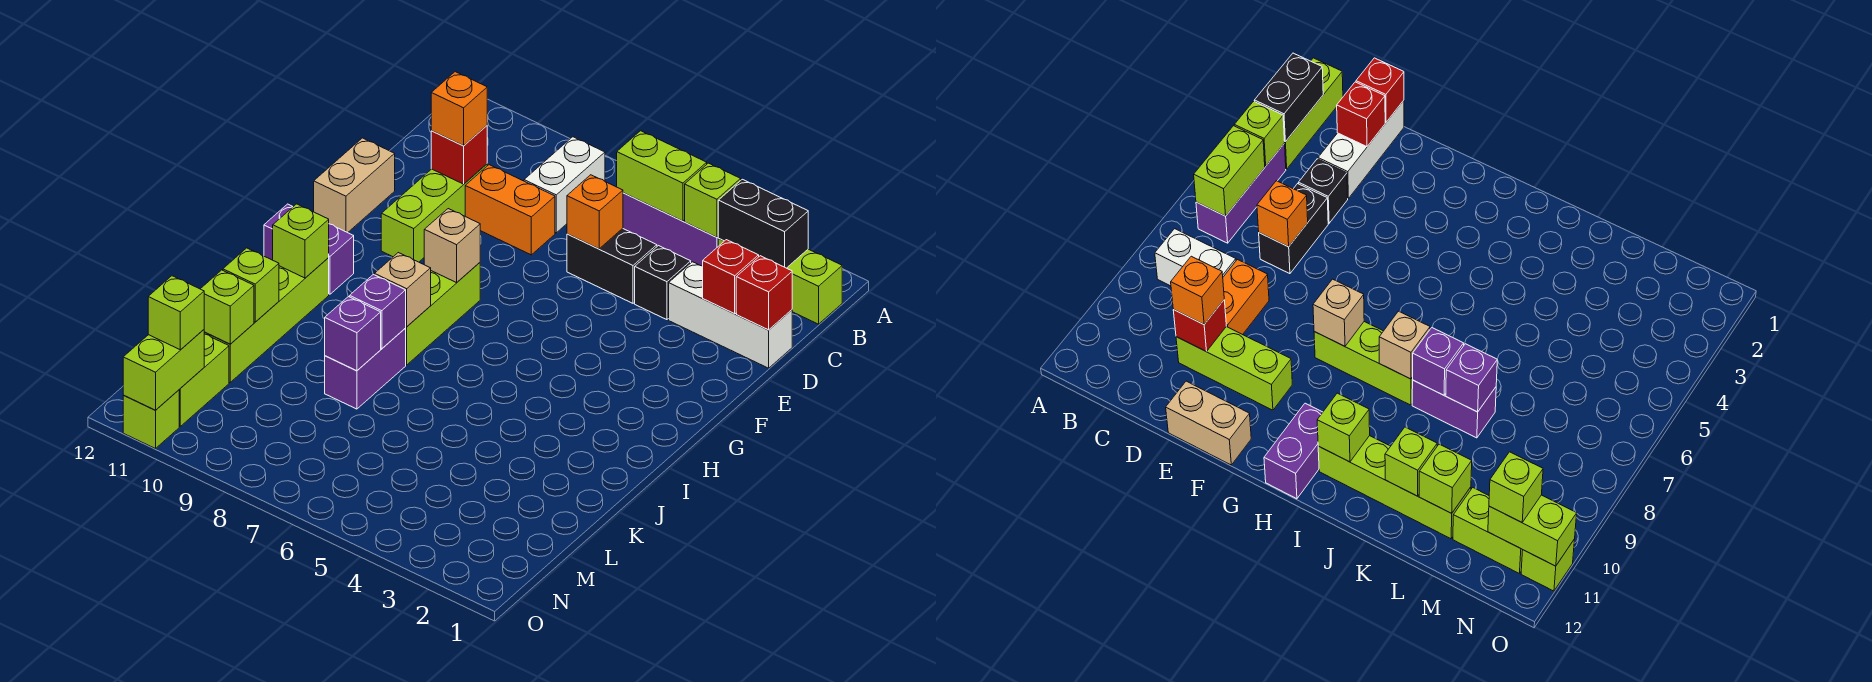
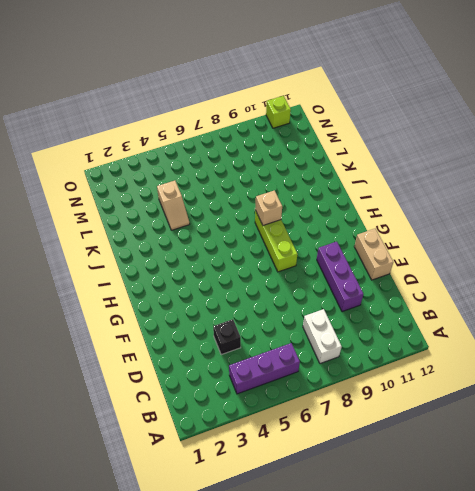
purple brick D10:F10 level 1 -> lime brick D10:F10 level 1
tan slope K4:L4 level 1 top L -> none
none -> lime brick B1:B3 level 1
none -> white brick D1:D3 level 1
none -> black brick D5:D6 level 1
none -> orange brick D8:D9 level 1

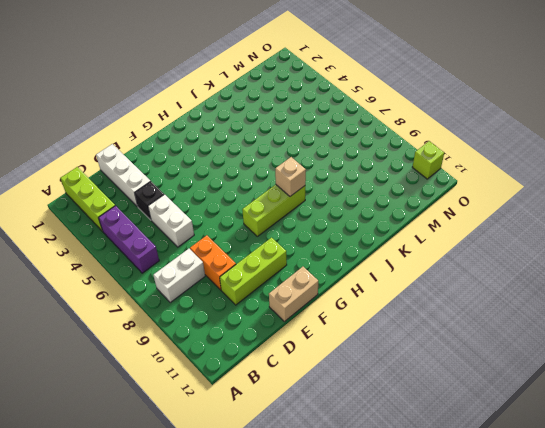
white brick D5:D6 level 1 -> black brick D5:D6 level 1
none -> purple brick H11:H12 level 1
none -> lime brick I11:L11 level 1
none -> purple brick J8:K8 level 1
none -> lime brick M11:N11 level 1

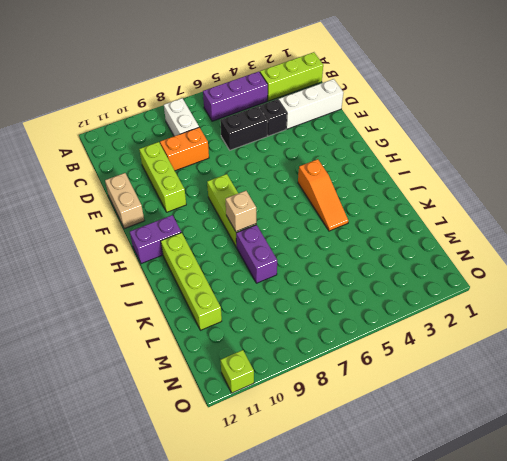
orange slope H4:J4 level 1 top H -> none
none -> lime brick M11:N11 level 1
none -> black brick B2:B3 level 2
none -> lime brick B4 level 2
none -> lime brick B5:B6 level 2

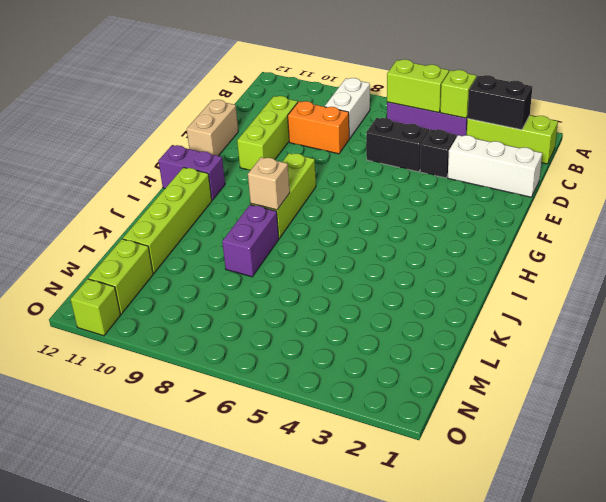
none -> red brick D1 level 2
none -> red brick D2 level 2
none -> orange brick D6 level 2
none -> red brick D10 level 2

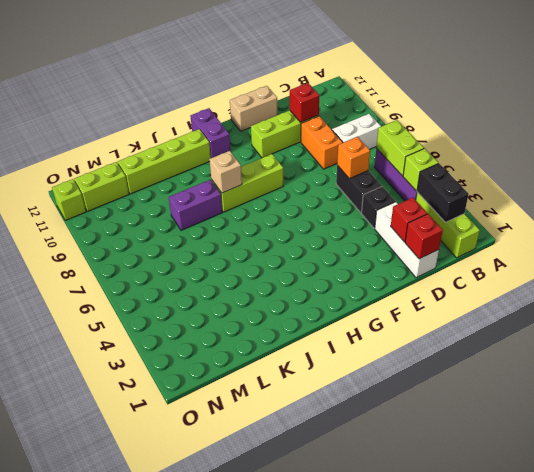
none -> tan brick G8 level 2
none -> lime brick I11 level 2
none -> purple brick J8 level 2
none -> purple brick K8 level 2

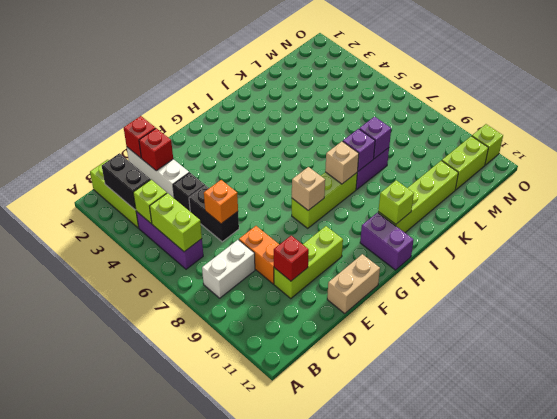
none -> lime brick K11 level 2
none -> lime brick L11 level 2
none -> lime brick N11:O11 level 2
none -> orange brick D10 level 3

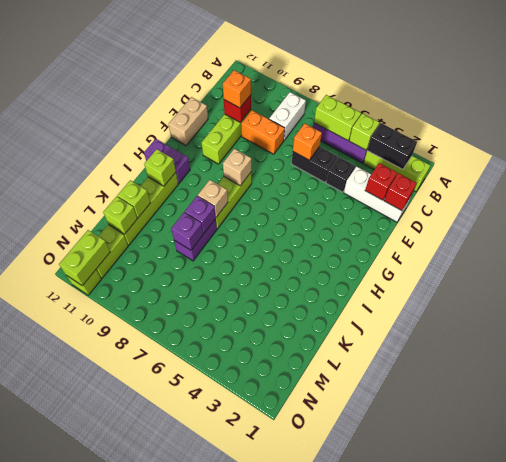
none -> lime brick N11 level 3

